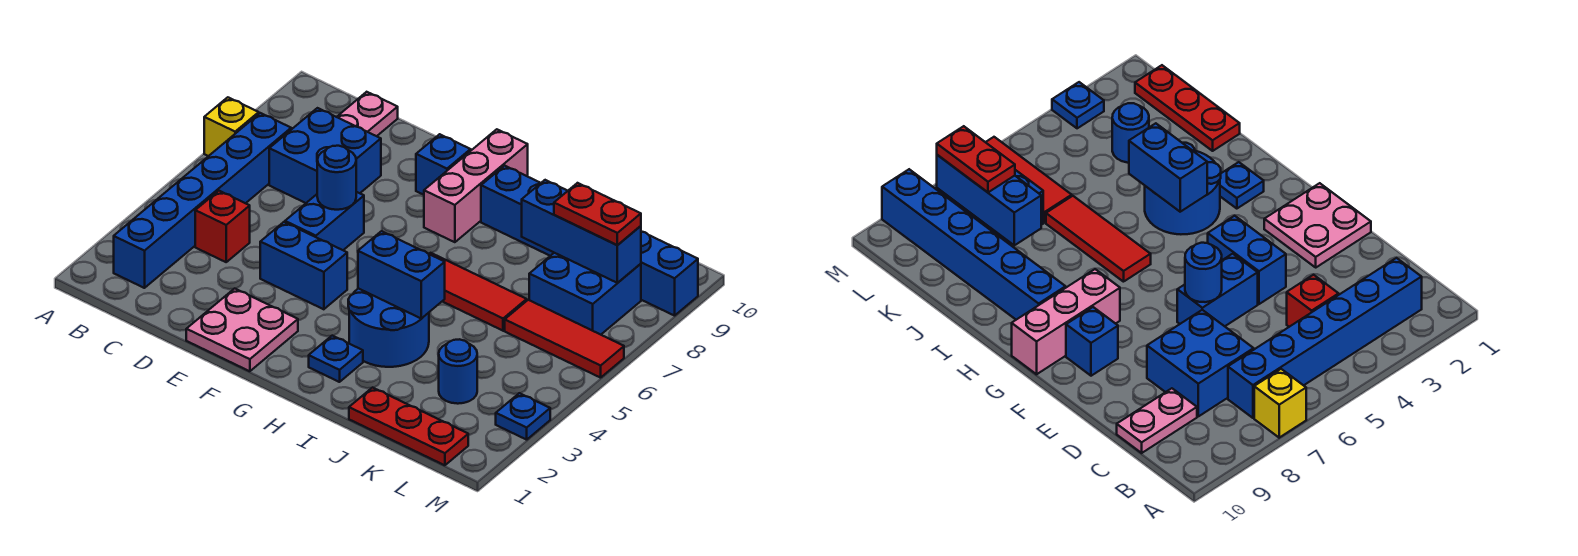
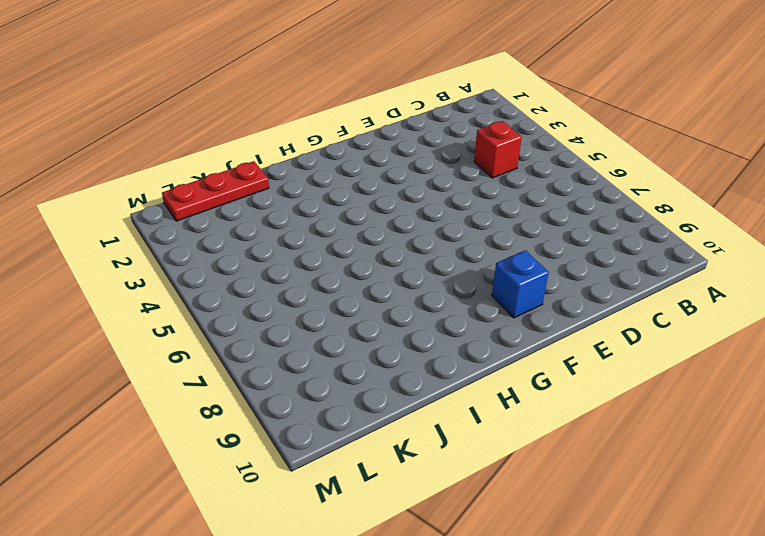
none -> yellow brick A7 level 1
none -> blue brick B2:B7 level 1
none -> blue brick C7:D8 level 1

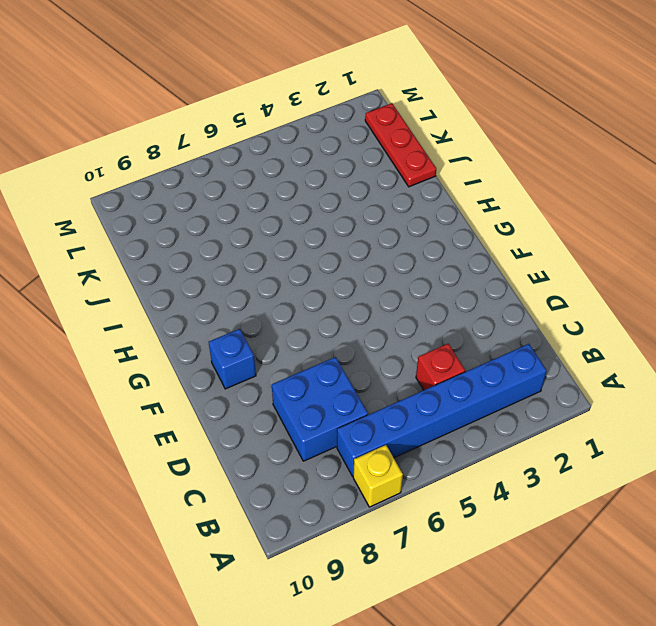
none -> pink plate C9:C10 level 1
none -> pink plate E1:F2 level 1
none -> blue brick E4:F4 level 1

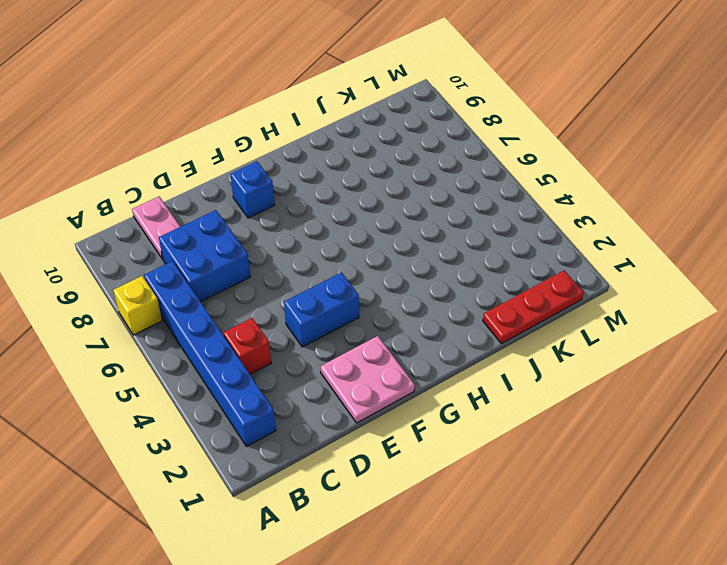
none -> blue brick E5:E6 level 1
none -> pink brick G8:G10 level 1
none -> blue plate H2 level 1

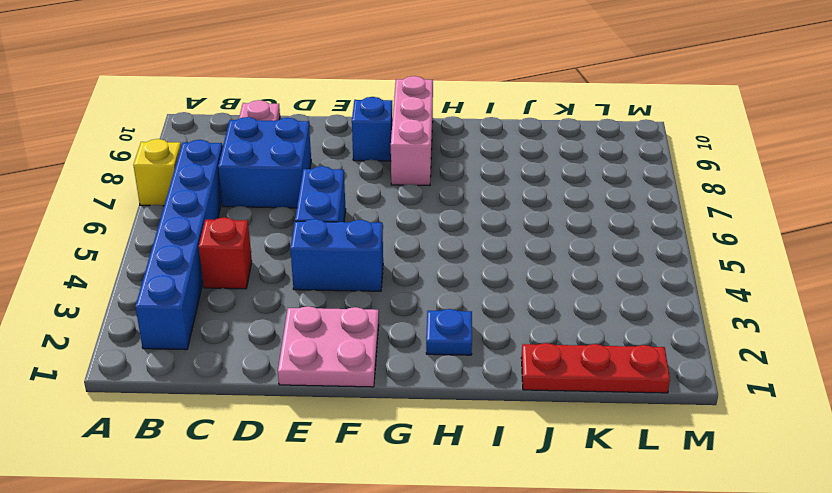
none -> blue round brick H3:I4 level 1
none -> red tile H6:J6 level 1
none -> blue brick H9:M9 level 1

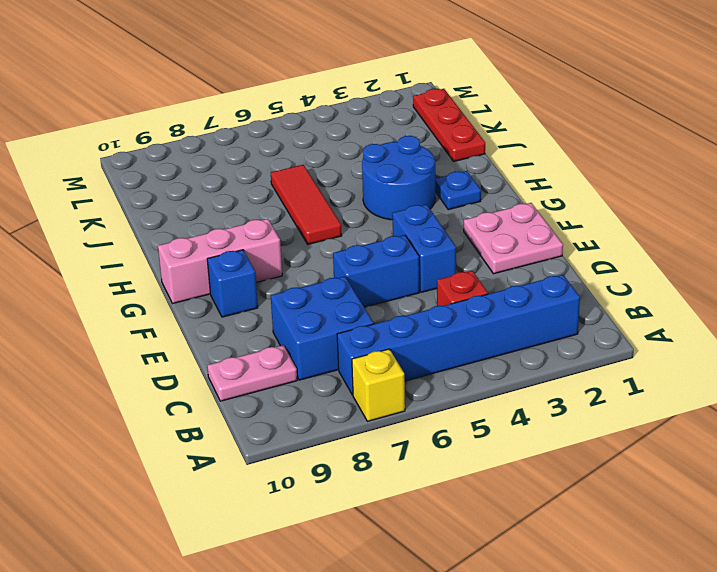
none -> blue brick H9:M9 level 1
none -> blue round brick K3 level 1
none -> red tile K6:M6 level 1

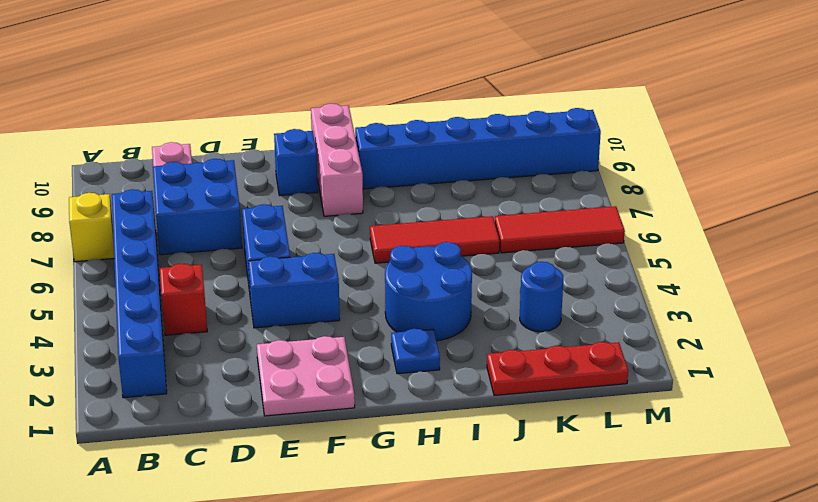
none -> blue brick K7:L8 level 1
none -> blue plate M3 level 1
none -> blue round brick E6 level 2

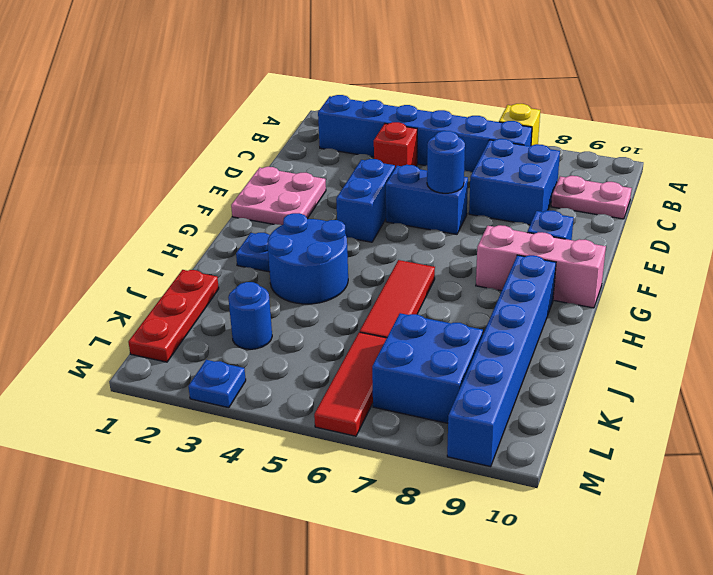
none -> blue brick H4:I4 level 2
none -> blue brick J8:L8 level 2
none -> red plate K8:L8 level 3

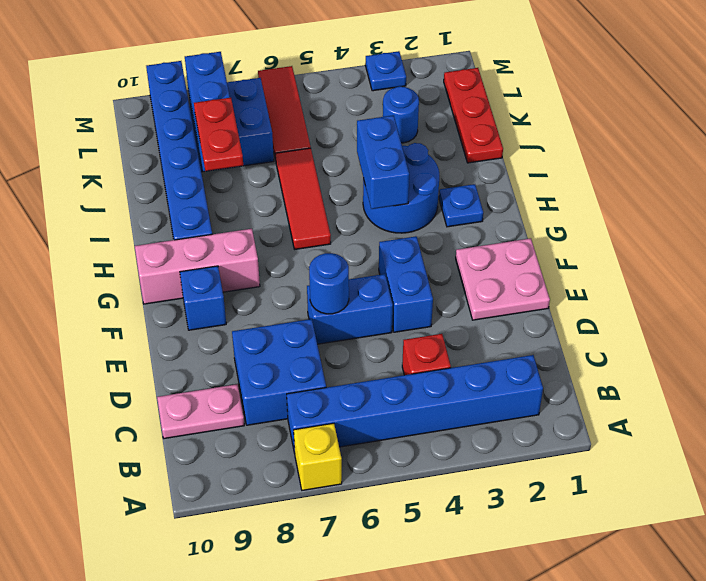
red plate I8:J8 level 3 -> red plate K8:L8 level 3

